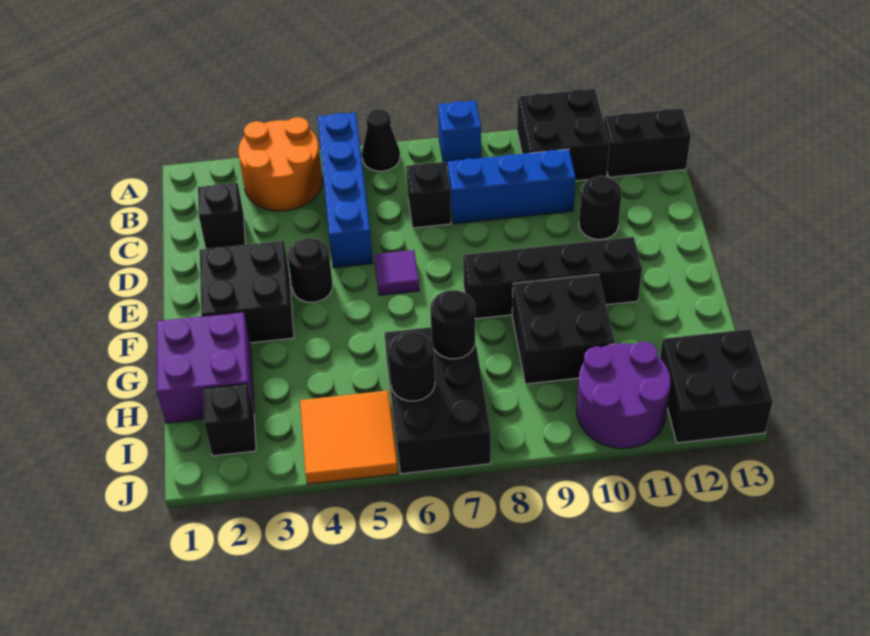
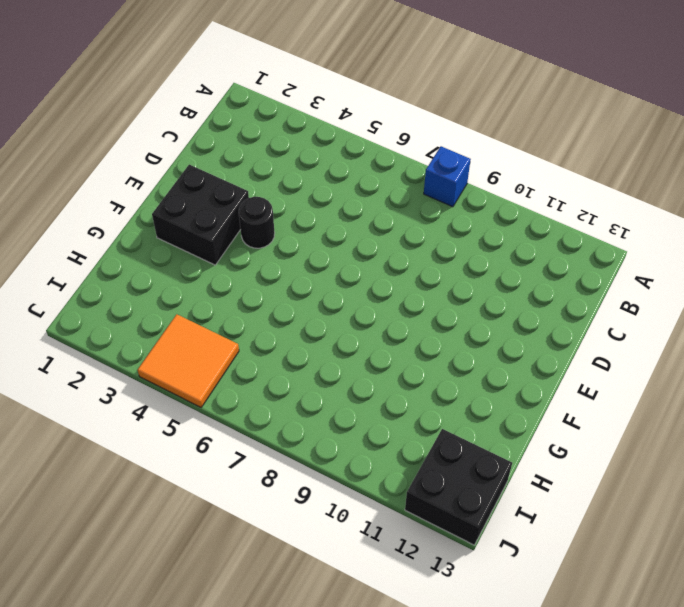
none -> orange round brick A3:B4 level 1
none -> blue brick A5:D5 level 1
none -> black cone A6 level 1

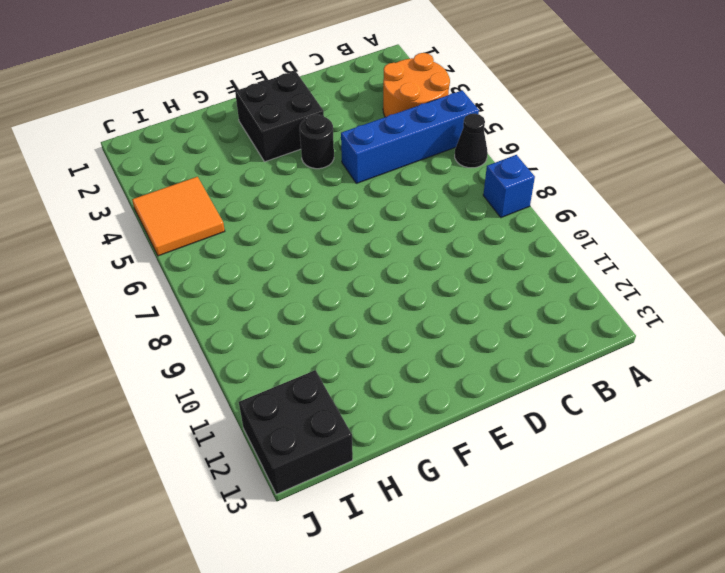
none -> black brick A10:B11 level 1
none -> black brick B12:B13 level 1
none -> black brick C2 level 1

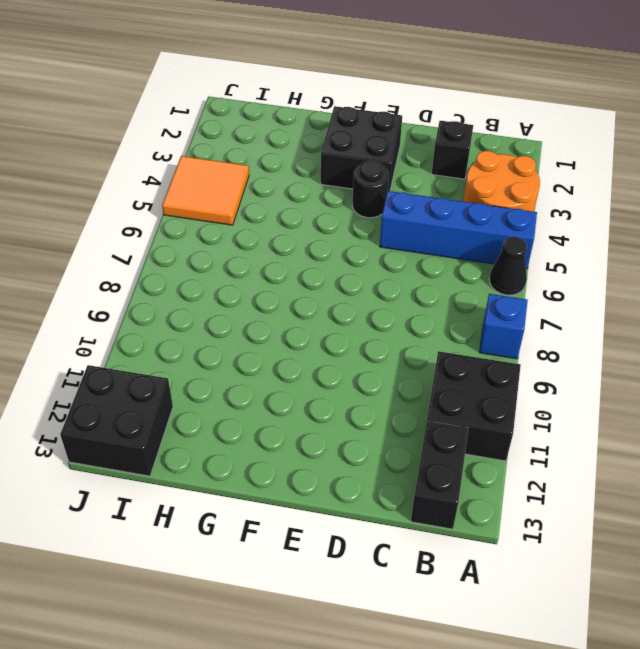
none -> black brick C7 level 1
none -> blue brick C8:C10 level 1
none -> black round brick D11 level 1

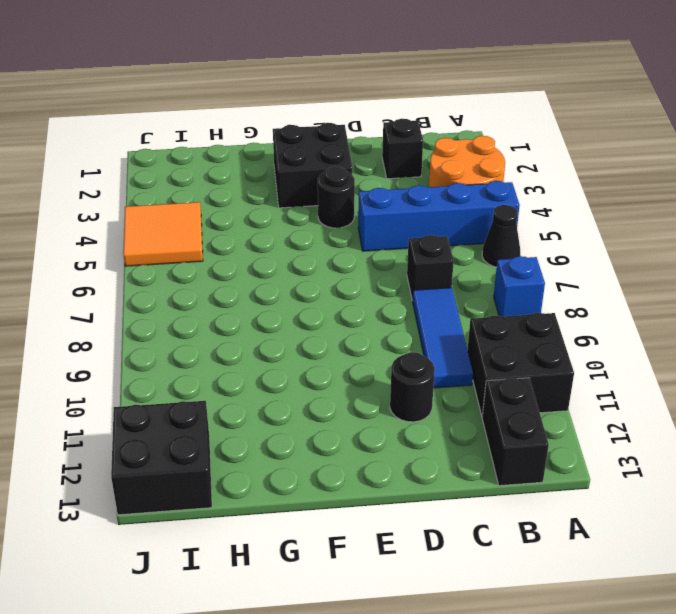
blue tile C8:C10 level 1 -> blue brick C8:C10 level 1
none -> purple tile E6 level 1
none -> black brick F8:F11 level 1
none -> purple brick G1:H2 level 1

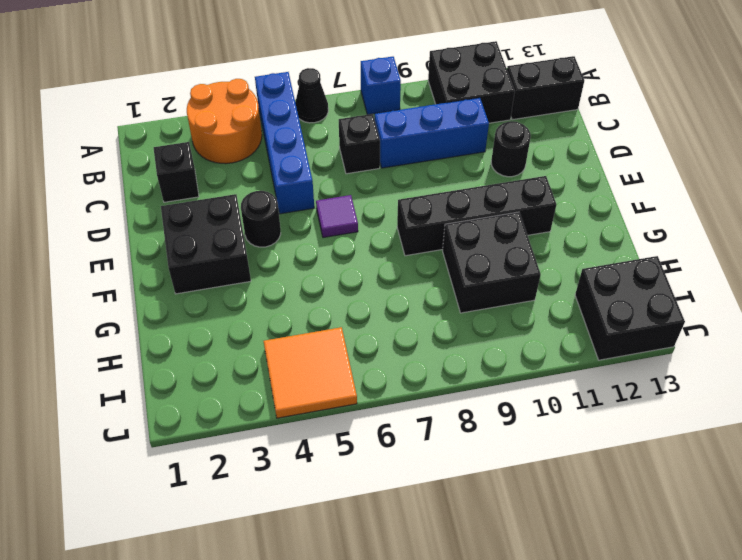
none -> purple brick G1:H2 level 1
none -> black brick H6:J7 level 1
none -> black brick I2 level 1

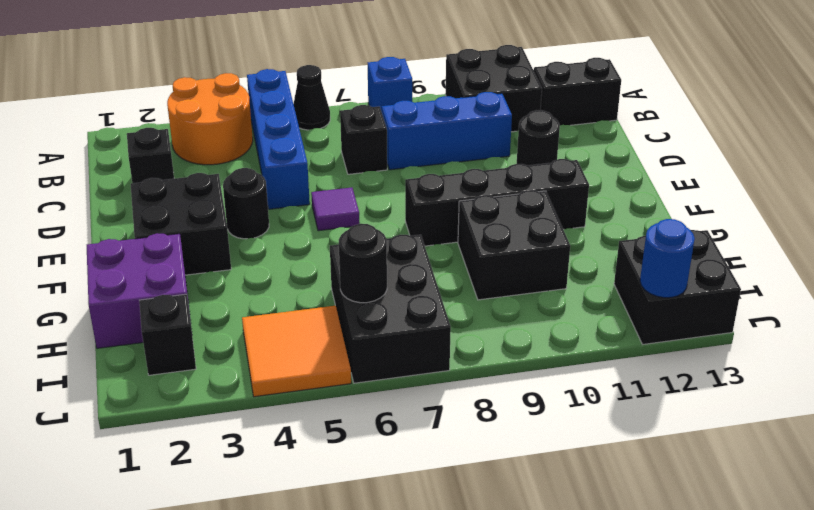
blue round brick J12 level 2 -> none
none -> purple round brick I10:J11 level 1
none -> black round brick H7 level 2

